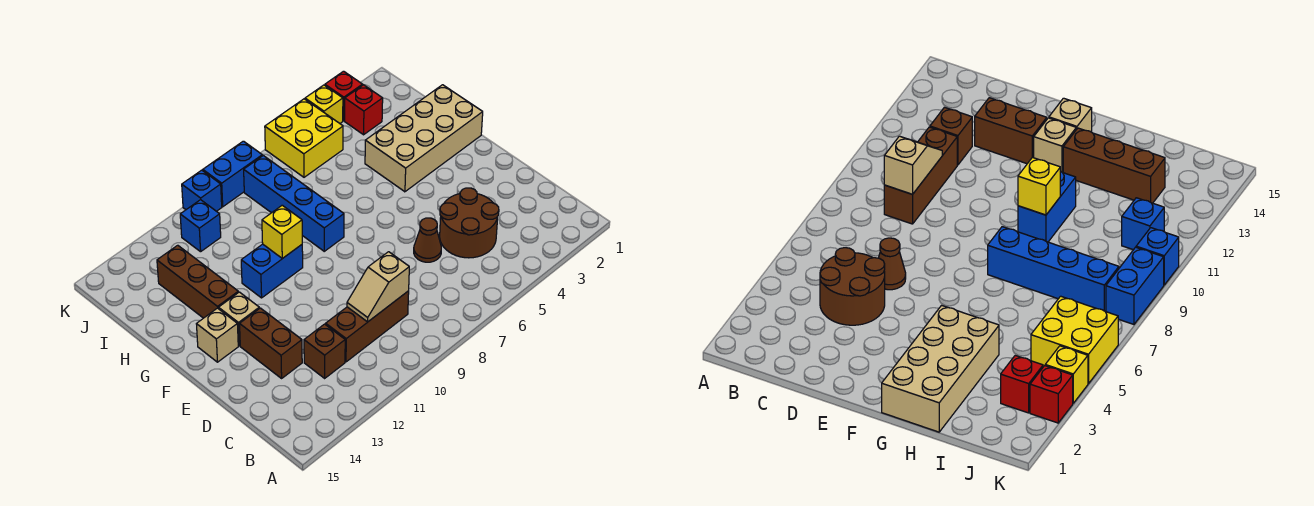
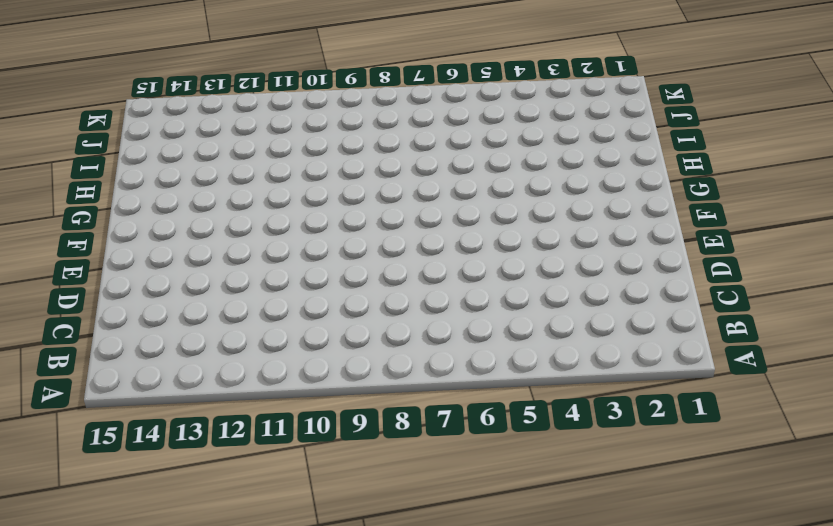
none -> brown round brick C4:D5 level 1
none -> brown brick C9:C11 level 1
none -> brown brick C12 level 1

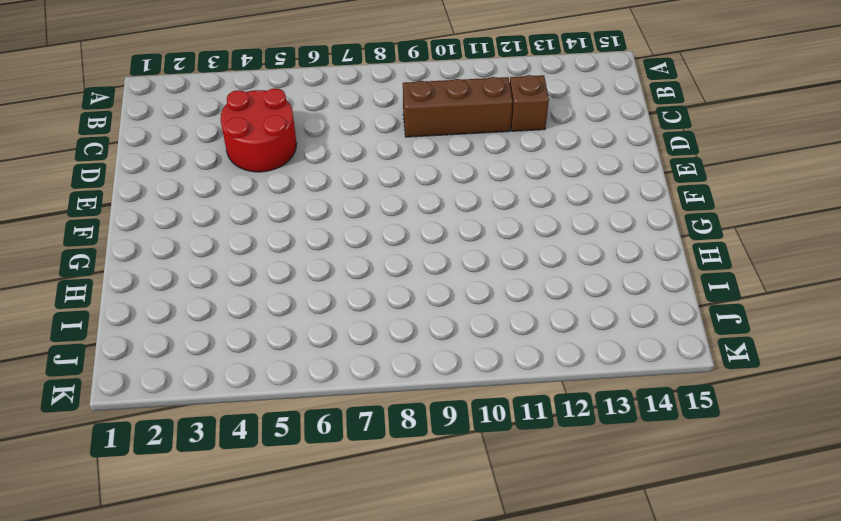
red round brick C4:D5 level 1 -> brown round brick C4:D5 level 1
none -> brown cone D6 level 1
none -> brown brick D13:E13 level 1
none -> tan brick F13 level 1

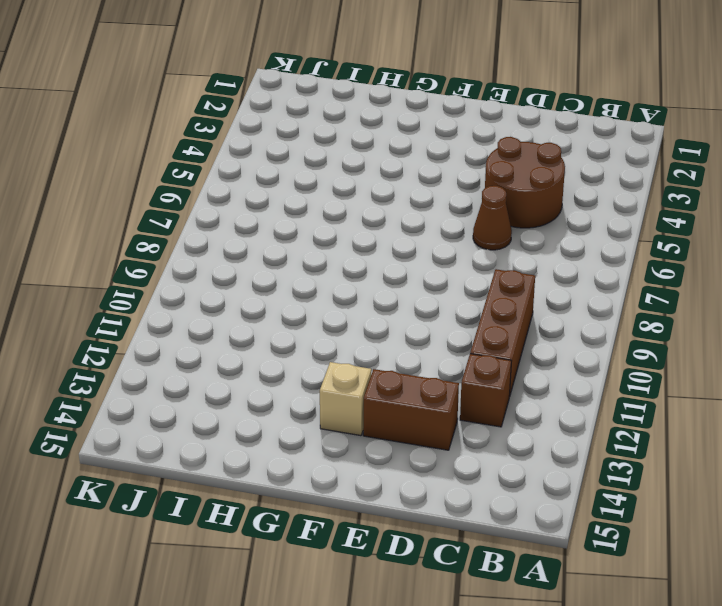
none -> tan brick F14 level 1
none -> tan brick G1:H4 level 1
none -> blue brick G8:J8 level 1

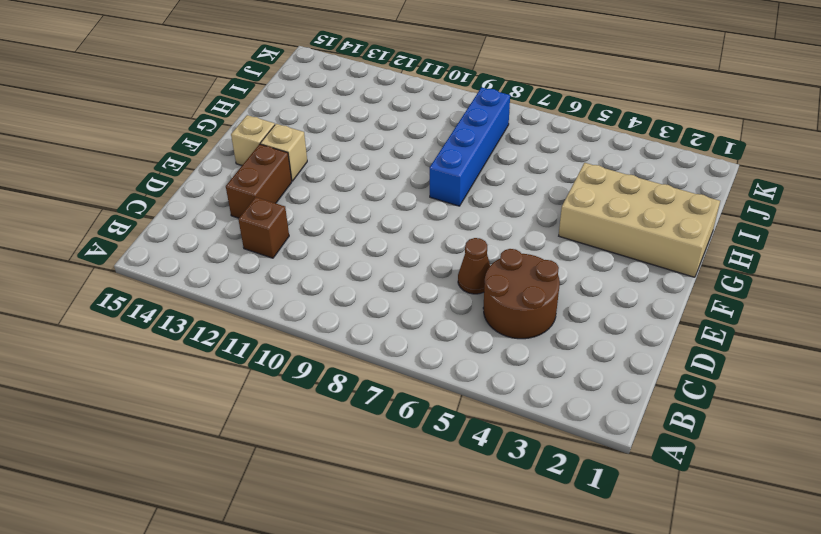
none -> brown brick C9:C11 level 1
none -> blue brick G10:G11 level 1
none -> brown brick G13:I13 level 1

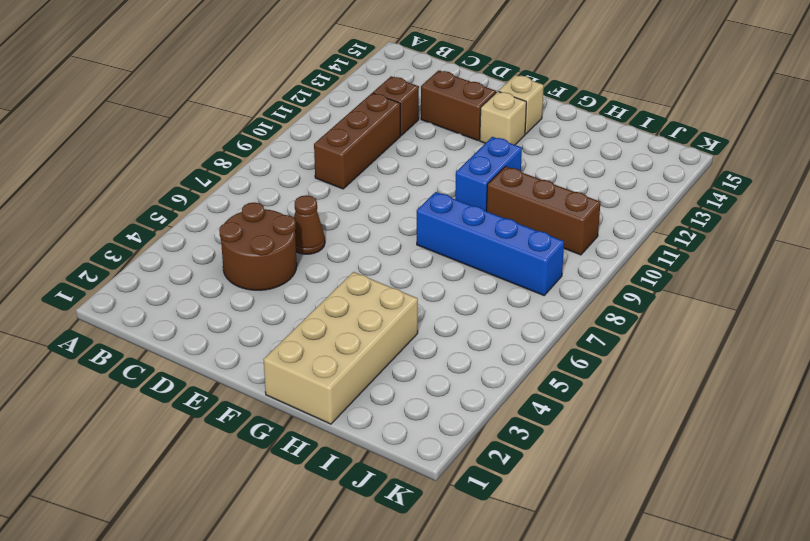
brown brick H10:J10 level 1 -> brown brick G13:I13 level 1
none -> red brick J3 level 1
none -> yellow brick J5:K6 level 1
none -> blue brick J11 level 1

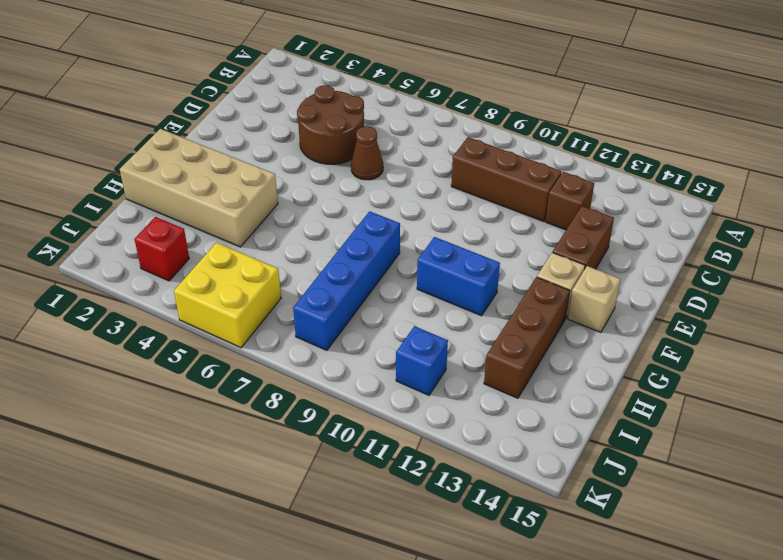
none -> red brick K3 level 1
none -> yellow brick K4 level 1
none -> blue brick K8:K9 level 1

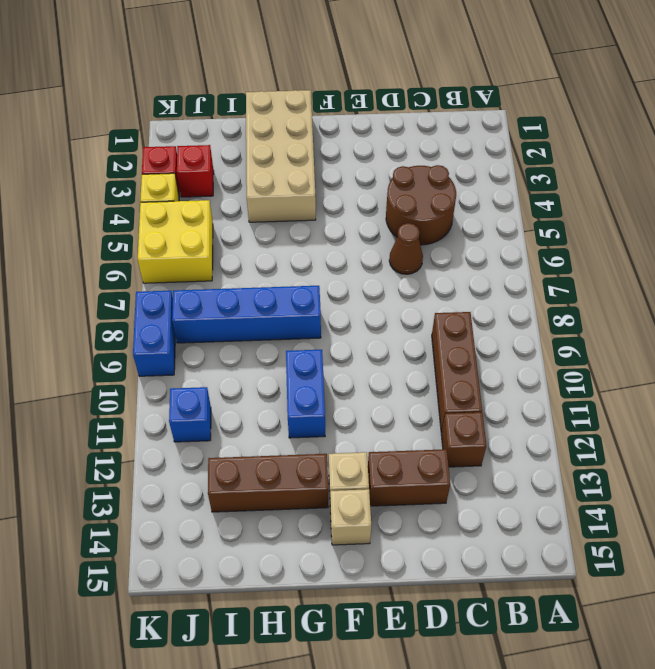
none -> blue brick K10 level 1
none -> tan slope C9:C10 level 2 top 9
none -> yellow brick G10 level 2

